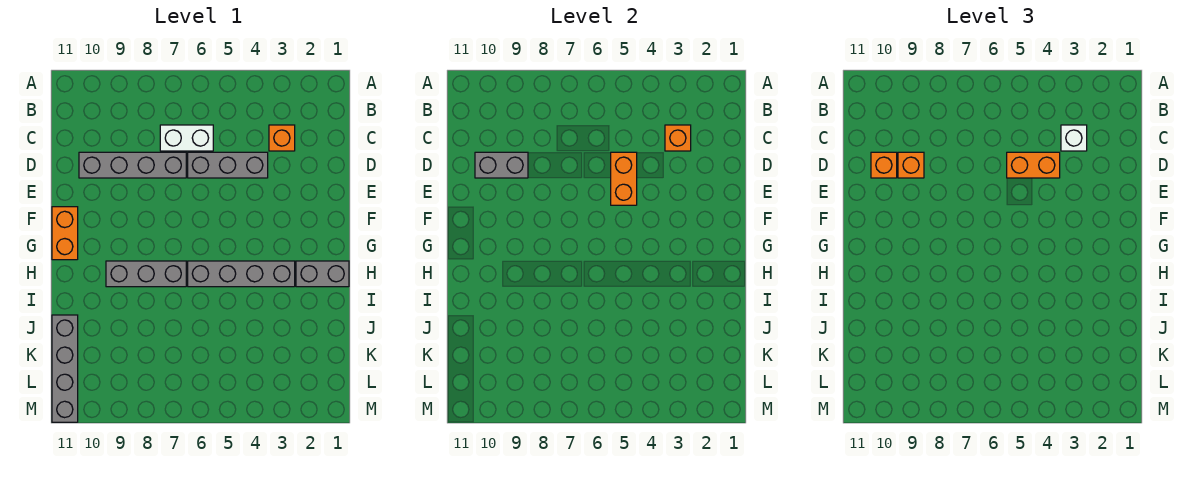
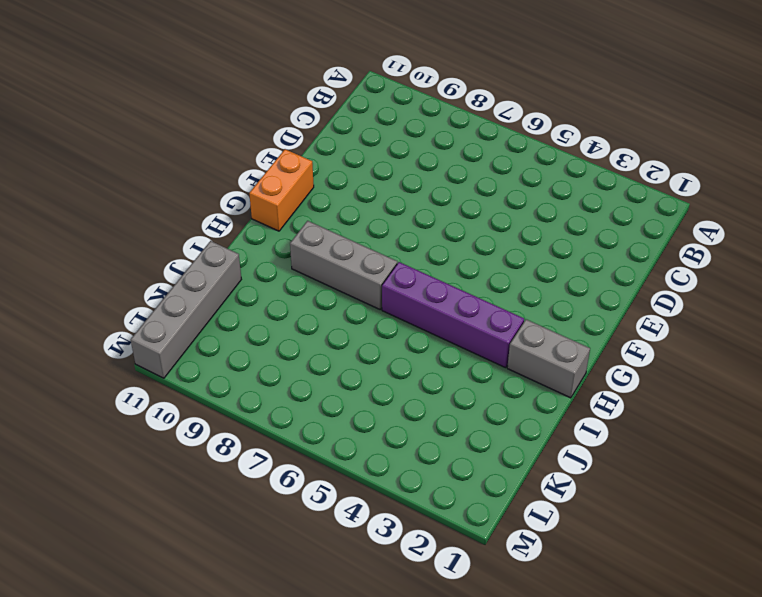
purple brick H3:H6 level 1 -> grey brick H3:H6 level 1
none -> orange brick C3 level 1
none -> white brick C6:C7 level 1
none -> grey brick D4:D6 level 1

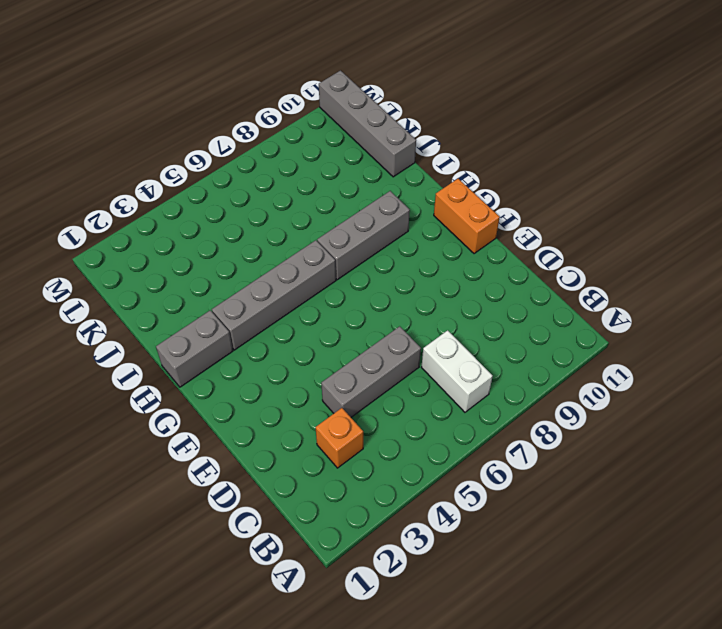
white brick B7:C7 level 1 -> white brick C6:C7 level 1
none -> grey brick D7:D10 level 1
none -> orange brick C3 level 2
none -> orange brick D5:E5 level 2

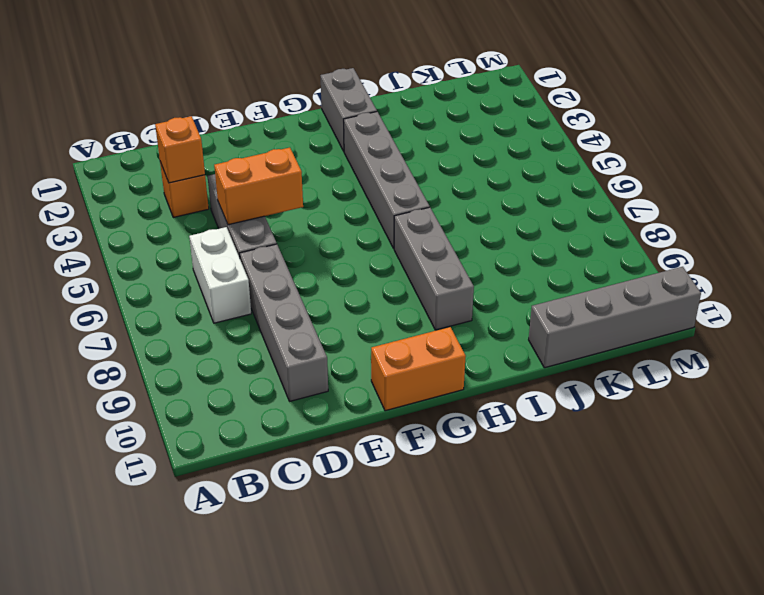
none -> grey brick D9:D10 level 2
none -> white brick C3 level 3
none -> orange brick D4:D5 level 3

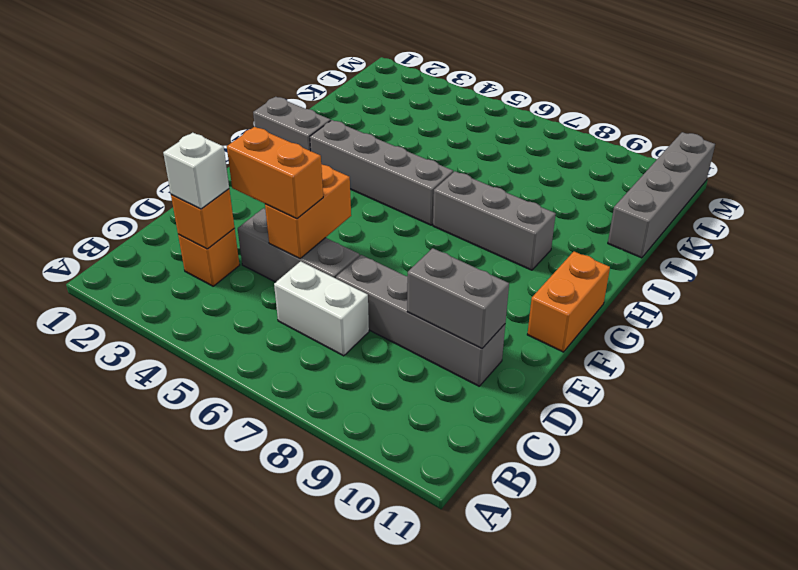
none -> orange brick D9 level 3
none -> orange brick D10 level 3

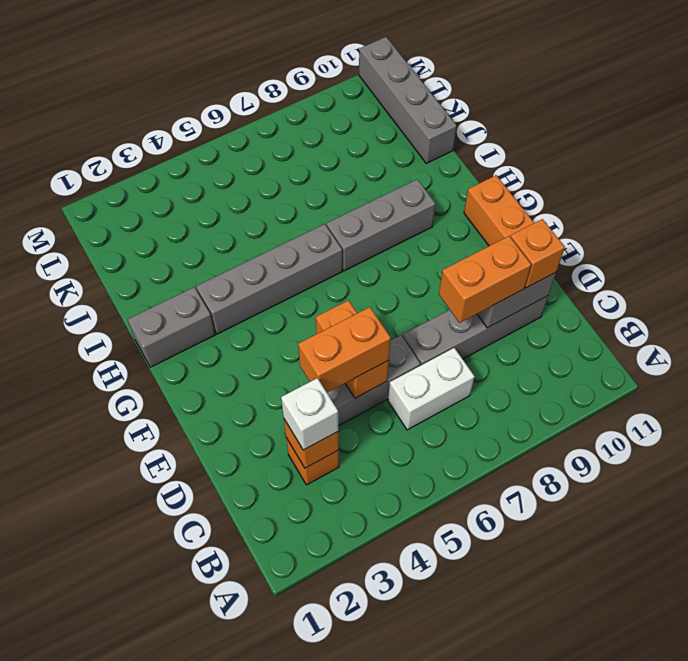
orange brick D8:D9 level 3 -> orange brick D9 level 3

